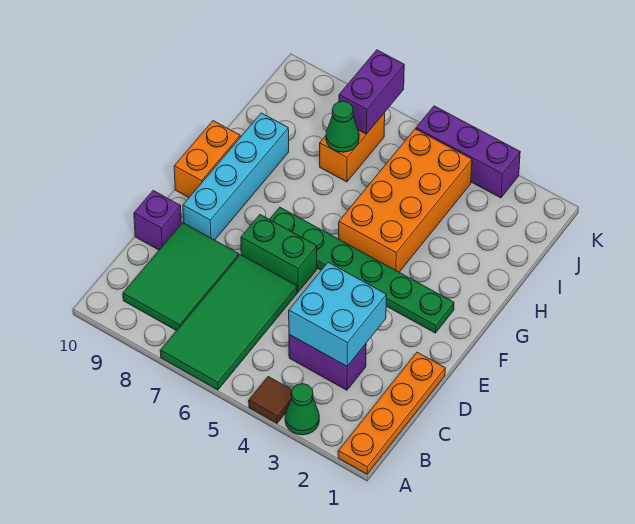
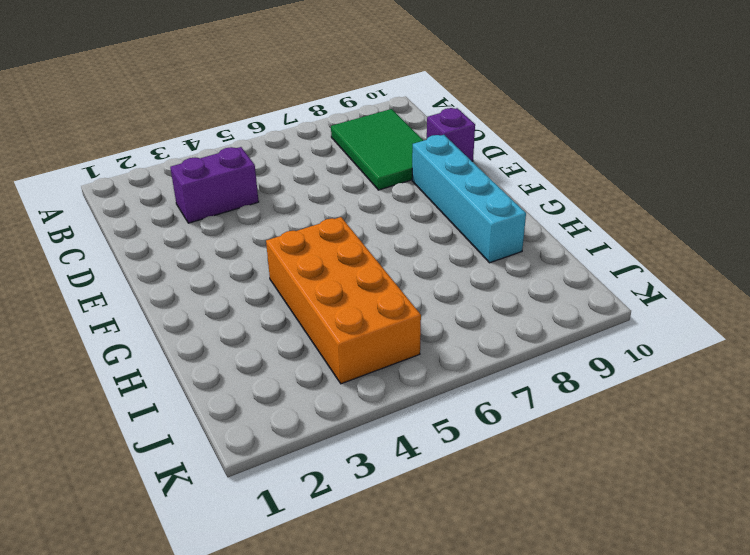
none -> orange plate A1:D1 level 1
none -> green cone A3 level 1
none -> brown tile A4 level 1

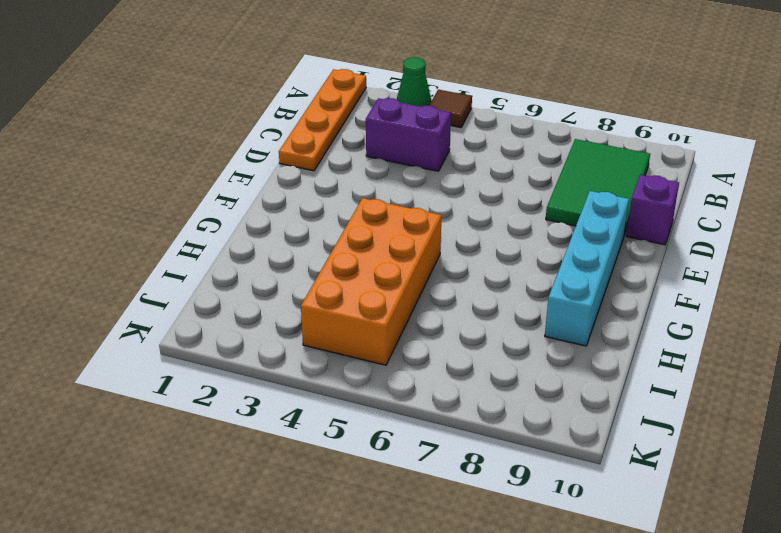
none -> green tile A6:D7 level 1
none -> green brick E6:E7 level 1
none -> green plate F2:F7 level 1

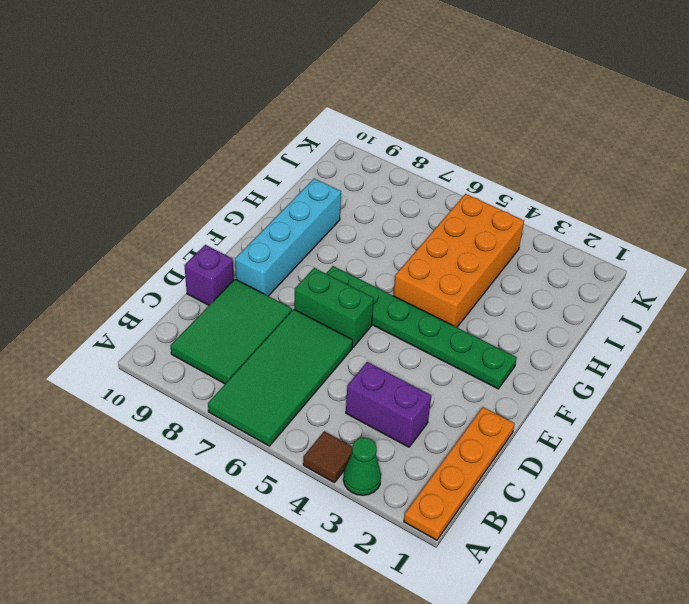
none -> orange brick F10:G10 level 1
none -> orange brick I7:J7 level 1
none -> purple brick K3:K5 level 1

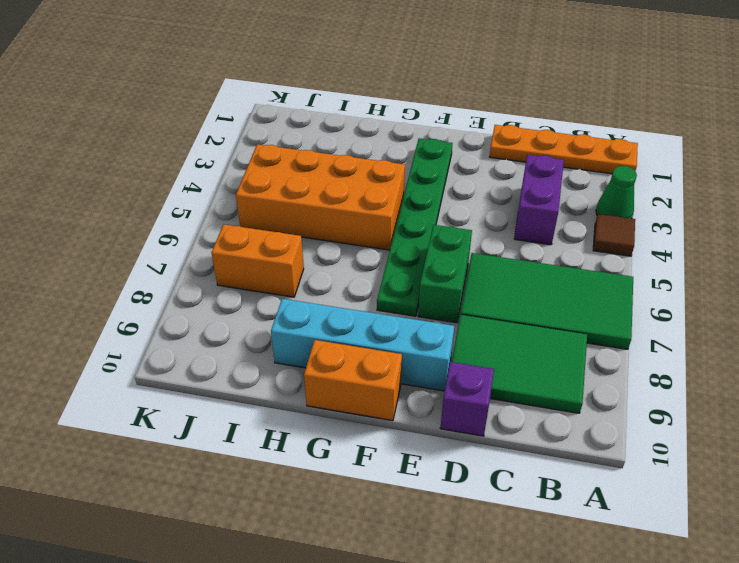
none -> purple brick K3:K5 level 1
none -> cyan brick C3:D4 level 2
none -> green cone I7 level 2

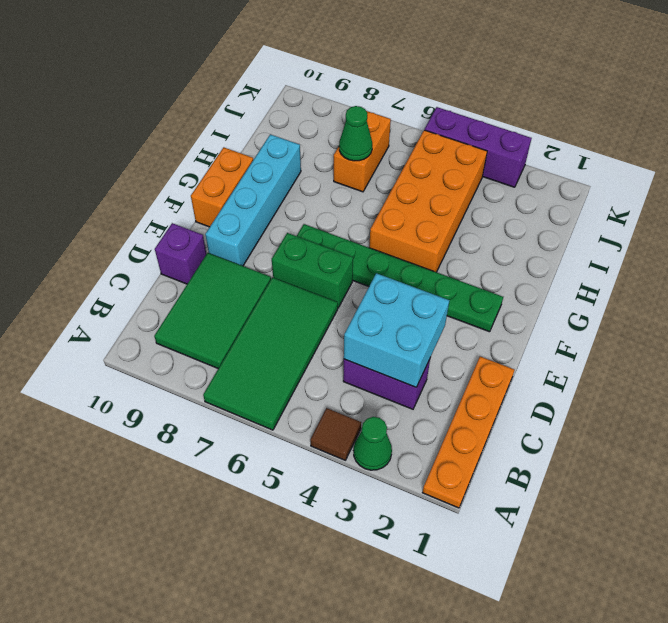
none -> purple brick J7:K7 level 2

